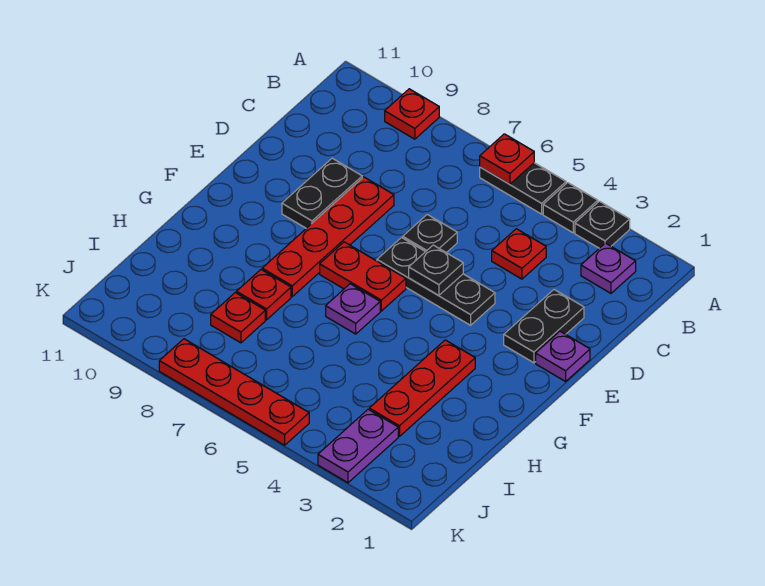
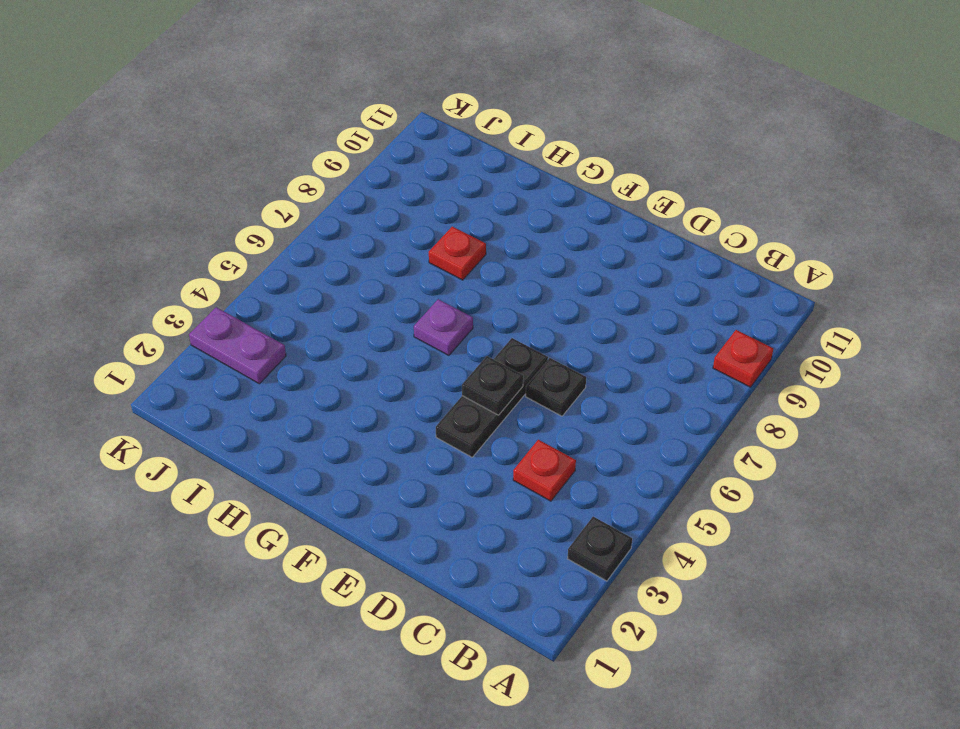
none -> black plate A4 level 1
none -> black plate A5:A6 level 1
none -> purple plate B2 level 1

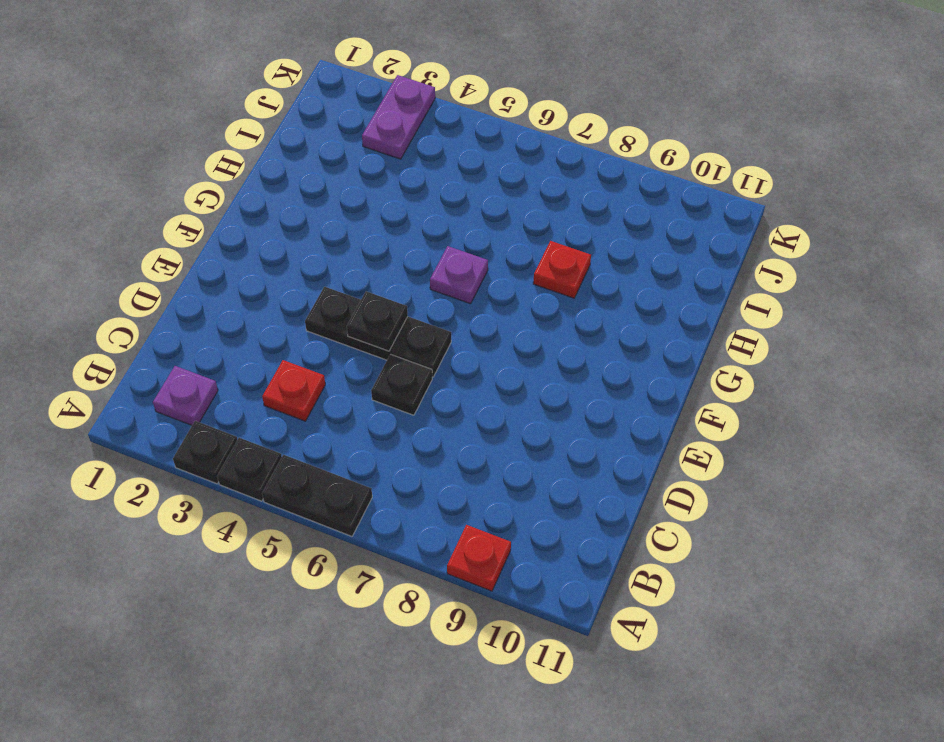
none -> black plate D2:E2 level 1
none -> red plate D8:G8 level 1
none -> black plate D9:E9 level 1

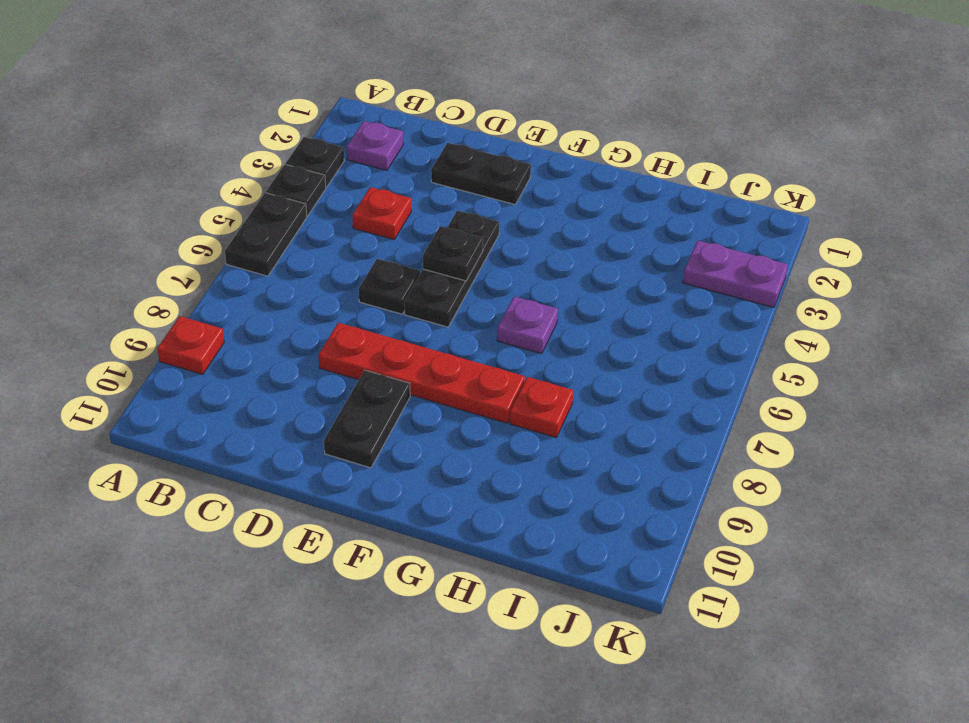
black plate E9:E10 level 1 -> black plate D9:E9 level 1
none -> purple plate E1 level 1
none -> red plate F6:F7 level 1
none -> red plate G3:I3 level 1

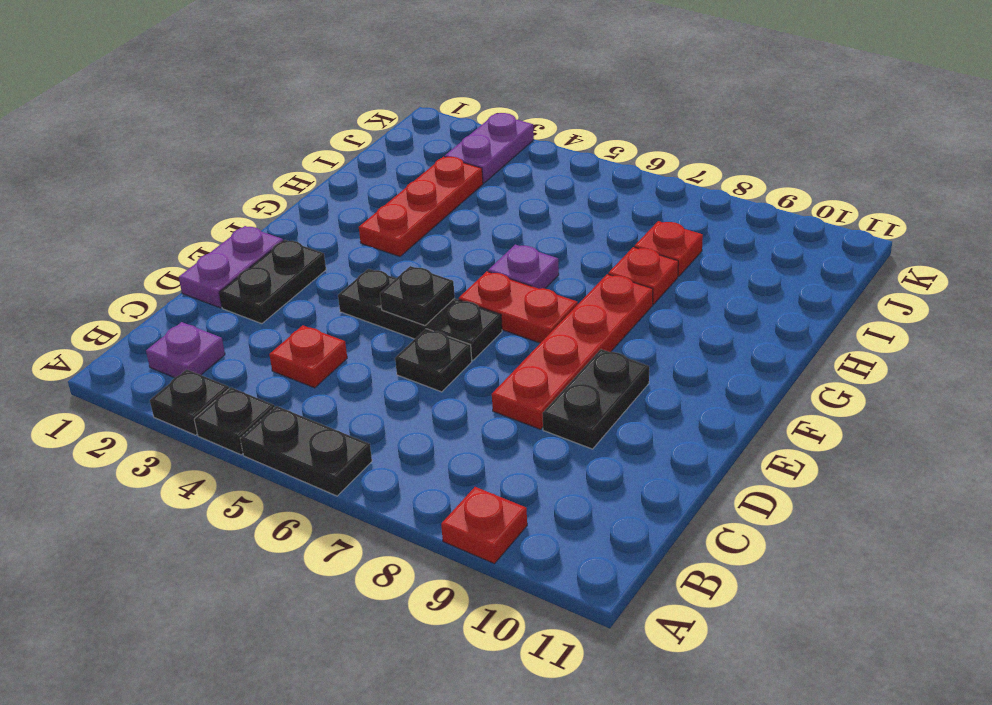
purple plate D1:E1 level 1 -> purple plate E1 level 1
none -> red plate K5:K8 level 1
none -> red plate A6 level 2

